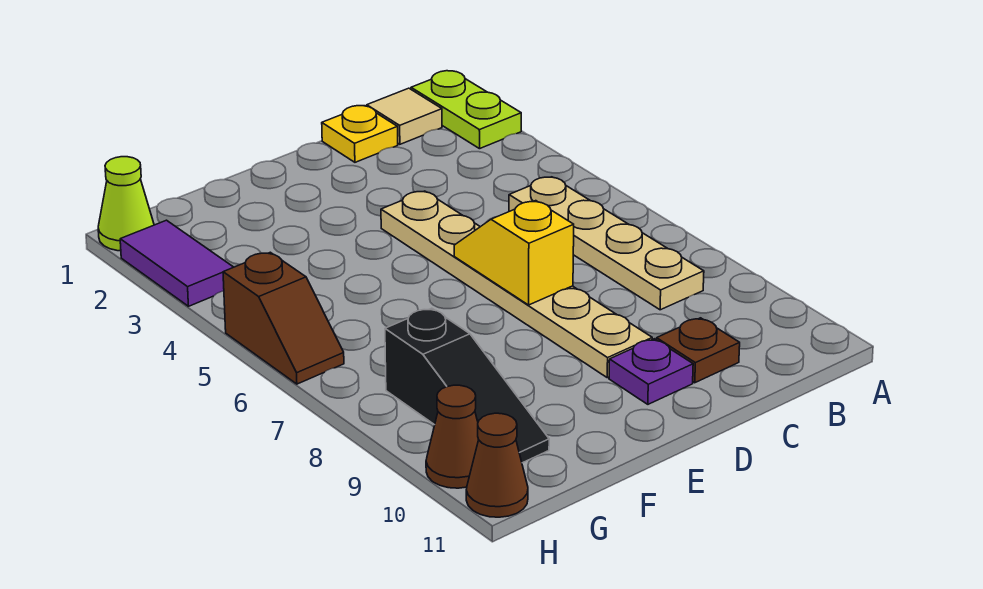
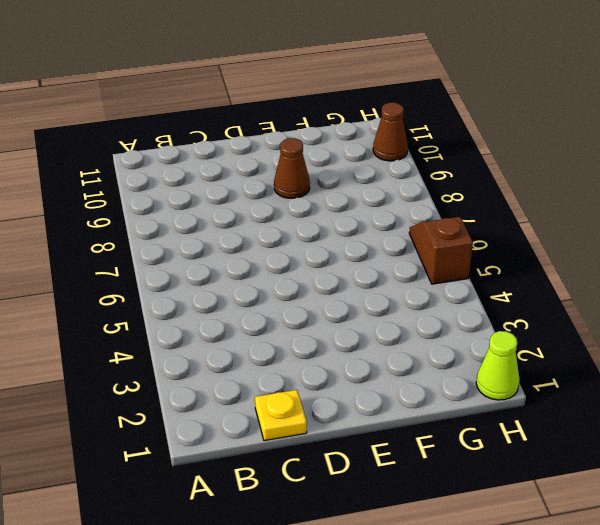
brown cone E9 level 1 -> brown cone H11 level 1
none -> lime plate A1:A2 level 1
none -> tan tile B1 level 1
none -> tan plate B5:B8 level 1

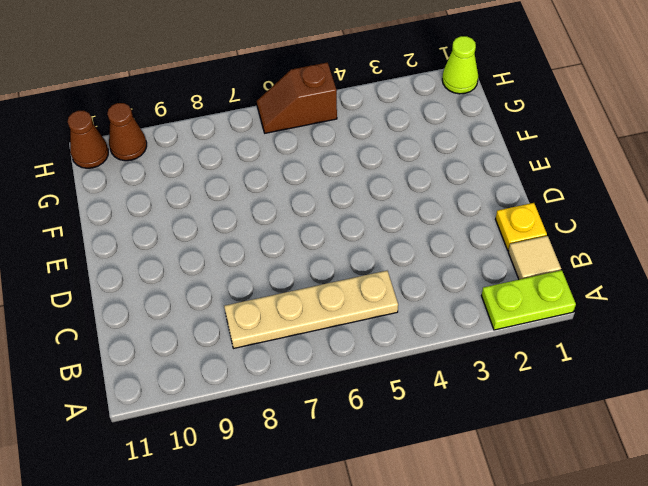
none -> brown plate C10 level 1
none -> tan plate D4:D9 level 1
none -> purple plate D10 level 1

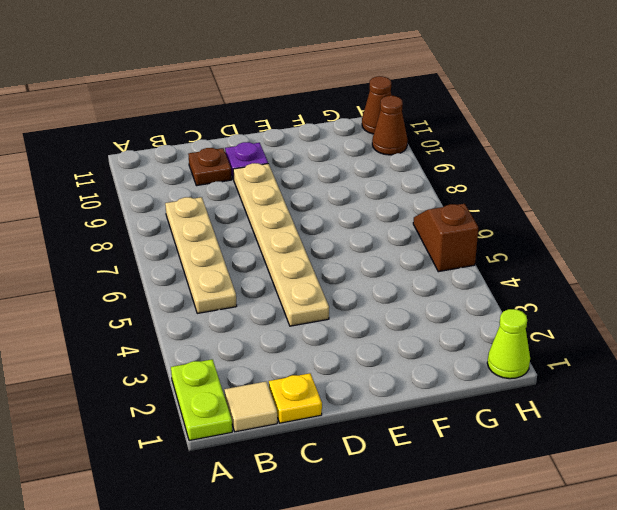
none -> black slope G8:G10 level 1 top 8
none -> purple tile H2:H3 level 1
none -> yellow slope D6:D7 level 2 top 7

